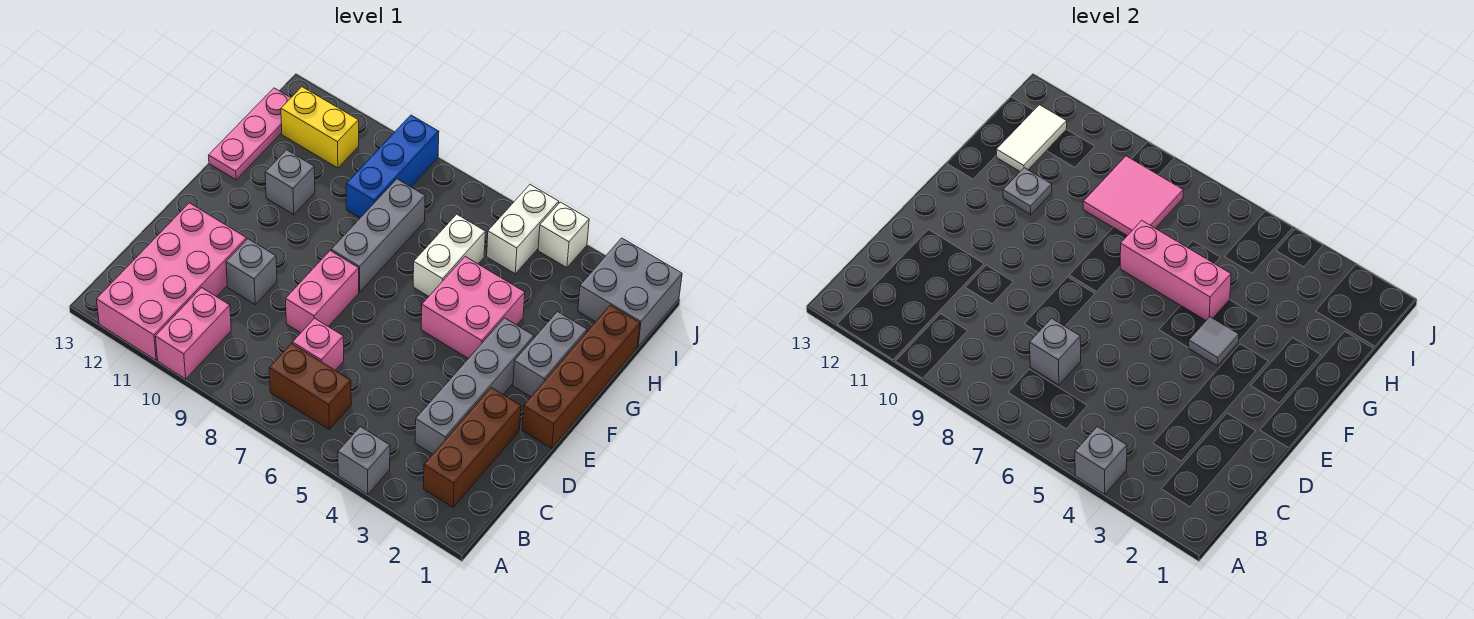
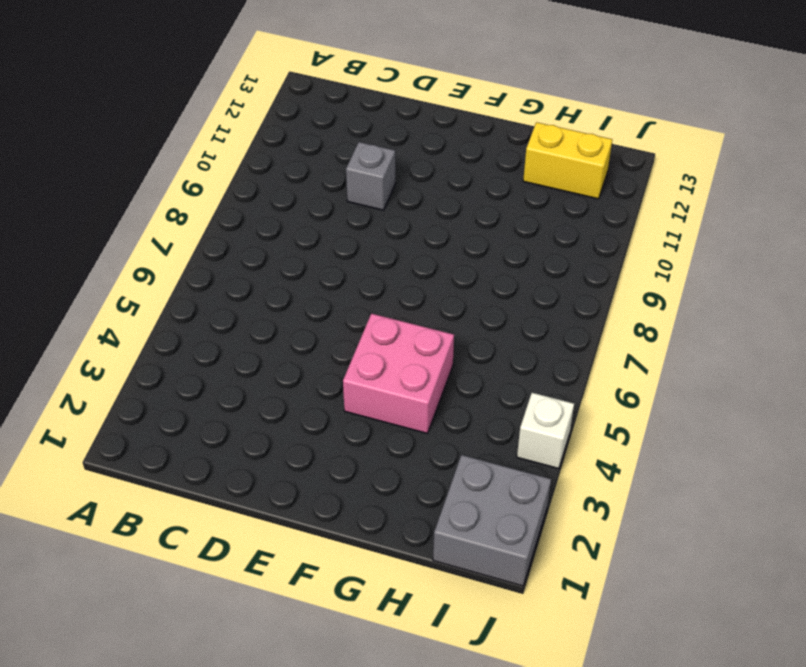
yellow brick H12:I12 level 1 -> yellow brick I11:I12 level 1
none -> grey brick A4 level 1
none -> pink brick A10:B10 level 1
none -> pink brick A11:D12 level 1

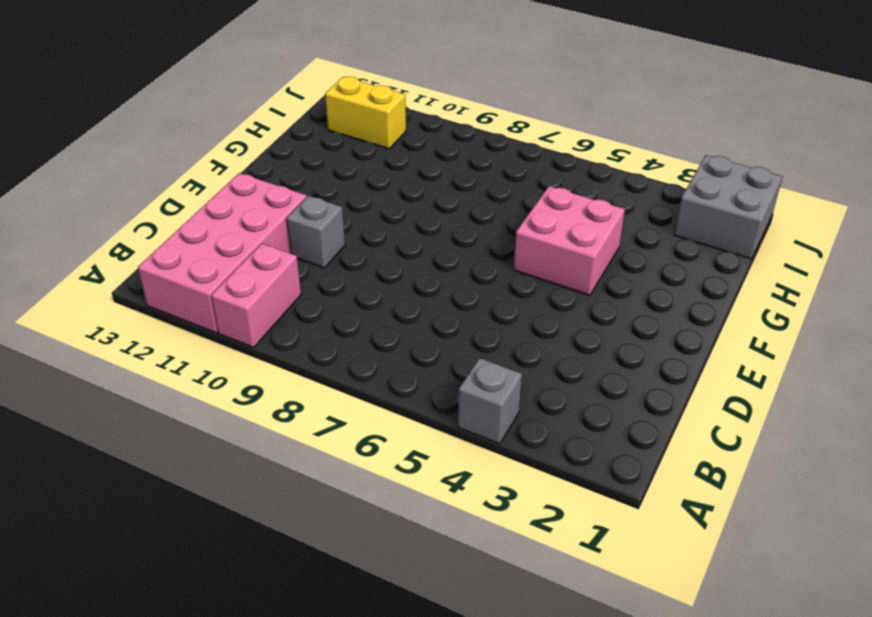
none -> brown brick B2:D2 level 1
none -> brown brick B6:B7 level 1
none -> grey brick C3:F3 level 1

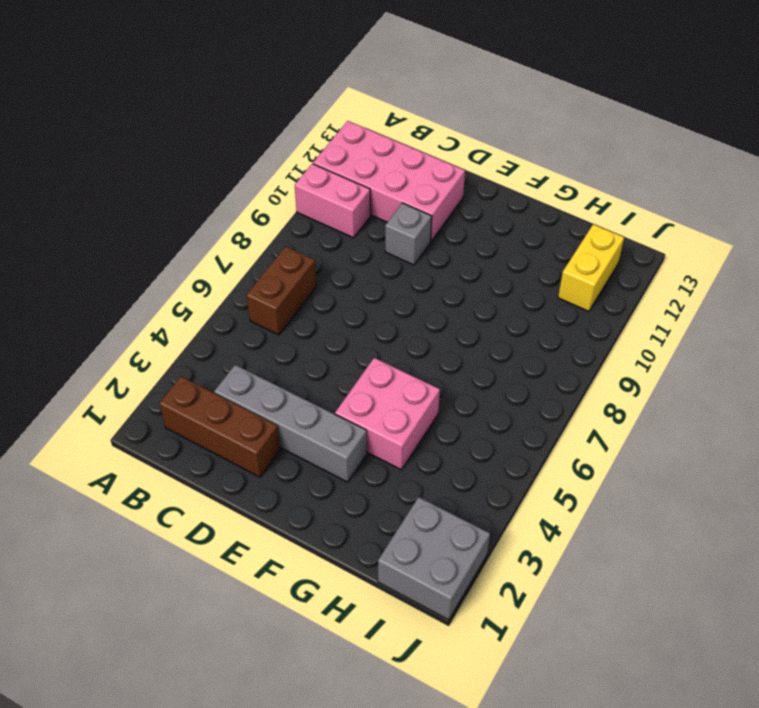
none -> grey brick A4 level 1
none -> pink brick C7 level 1
none -> pink brick D8:E8 level 1

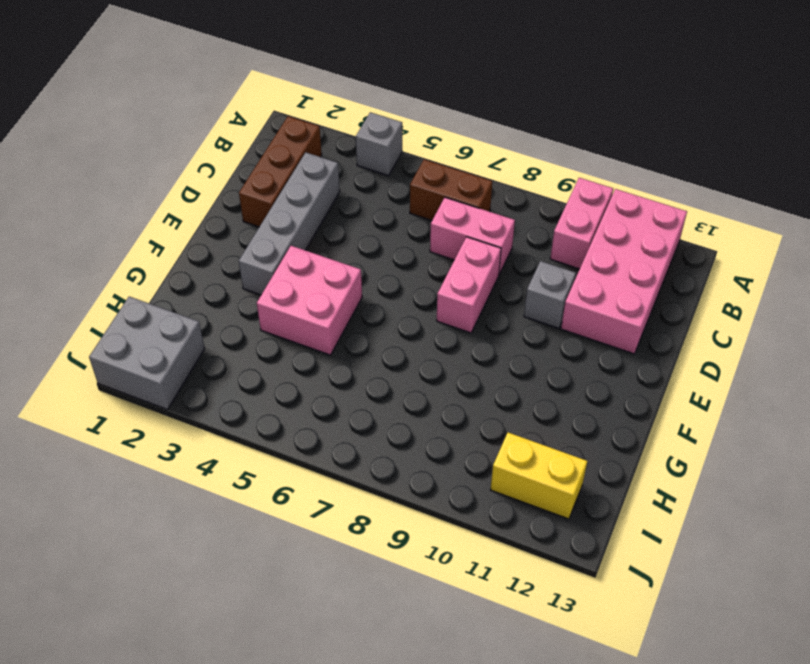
pink brick C7:C8 level 1 -> pink brick C7 level 1
none -> brown brick E1:H1 level 1
none -> grey brick F2:G2 level 1
none -> grey brick F8:H8 level 1

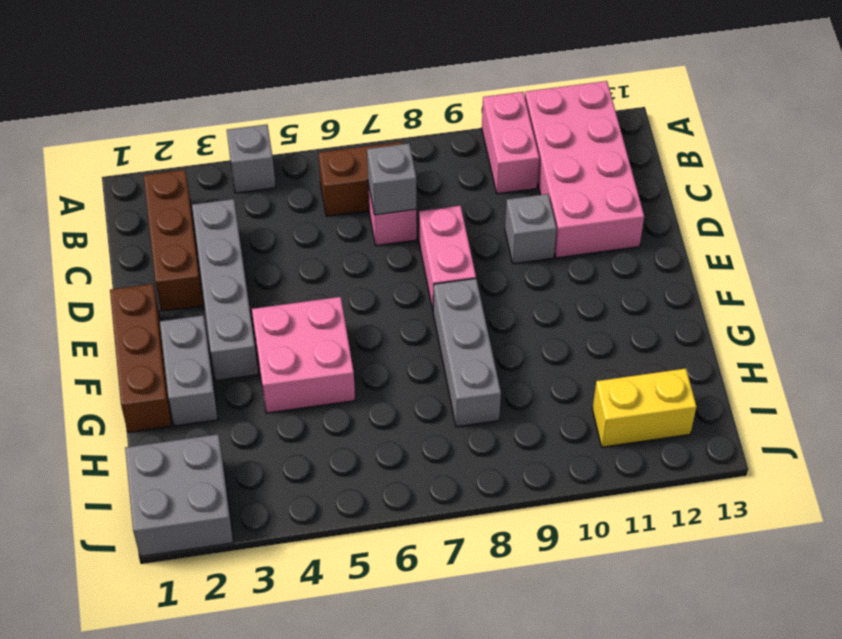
brown brick E1:G1 level 1 -> brown brick E1:H1 level 1
none -> white brick G6:H6 level 1
none -> grey brick G11 level 1
none -> pink plate G13:I13 level 1

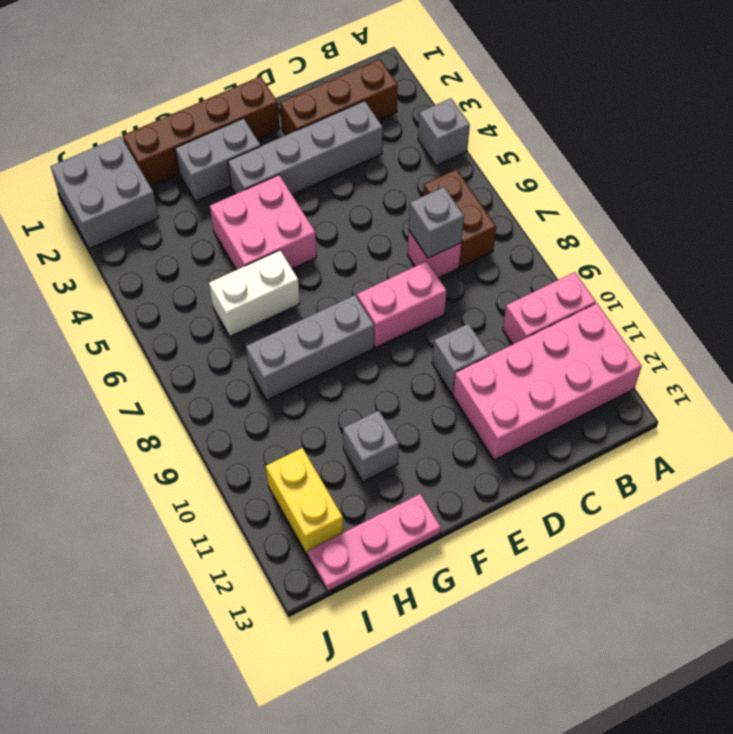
none -> blue brick H9:J9 level 1
none -> white brick I5:J5 level 1
none -> white brick J4 level 1

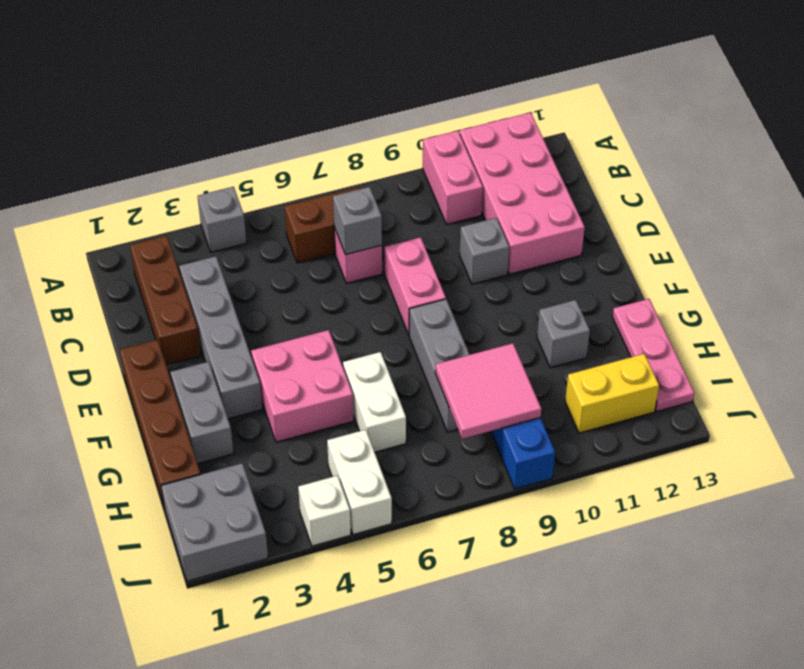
none -> grey brick A4 level 2
none -> grey tile F4 level 2
none -> pink brick G5:G7 level 2

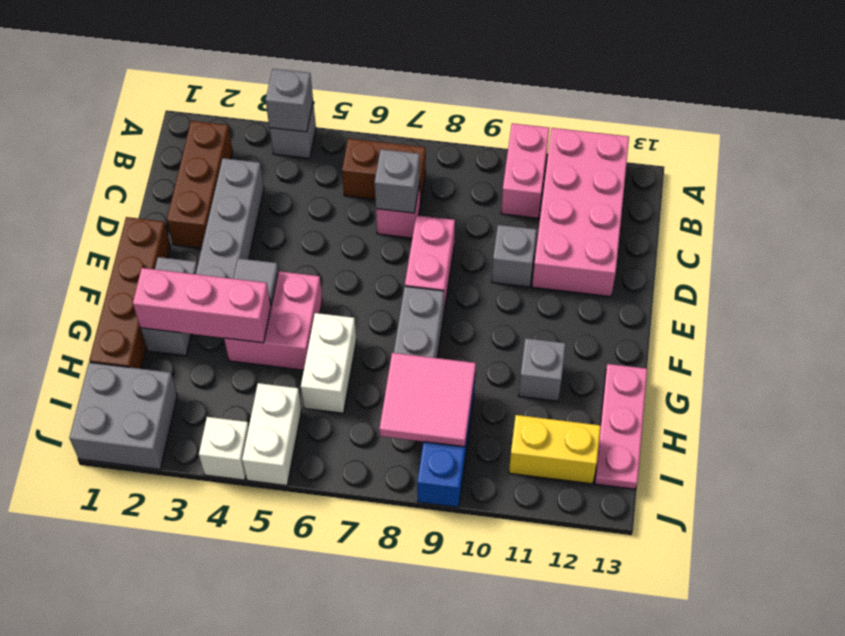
pink brick G2:G4 level 2 -> pink brick G5:G7 level 2
none -> grey plate G11 level 2
none -> white tile H12:I12 level 2

